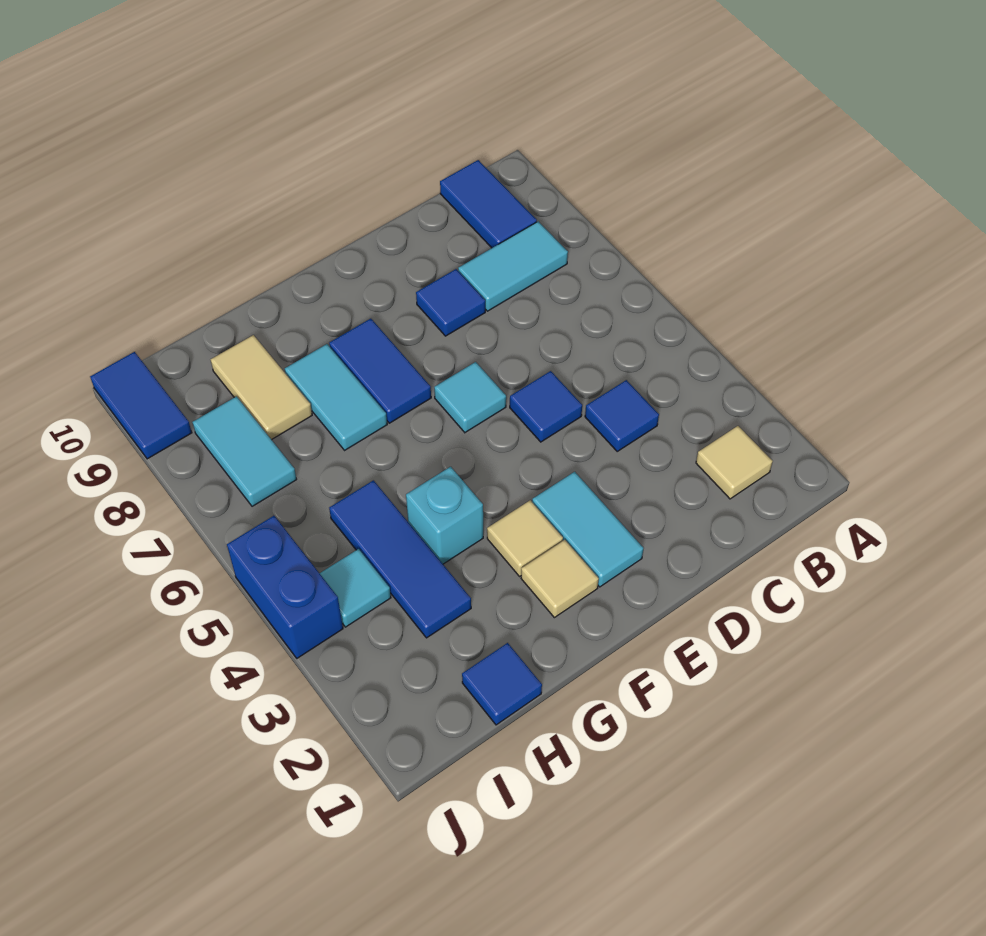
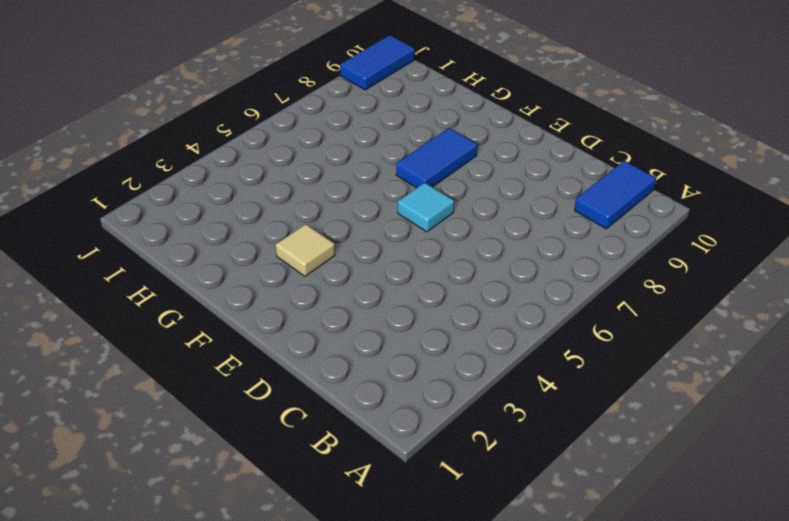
none -> tan tile B2 level 1
none -> cyan tile B8:C8 level 1
none -> blue tile C4 level 1

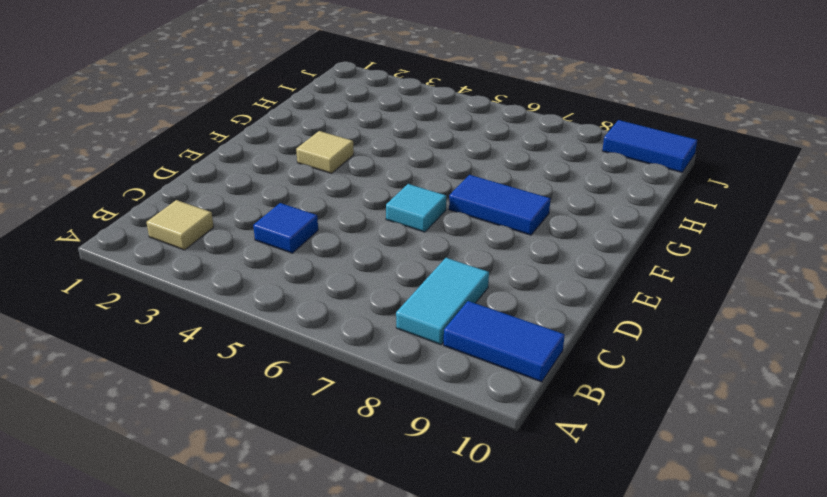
none -> blue tile D5 level 1
none -> blue tile D8 level 1
none -> cyan tile E2:E3 level 1

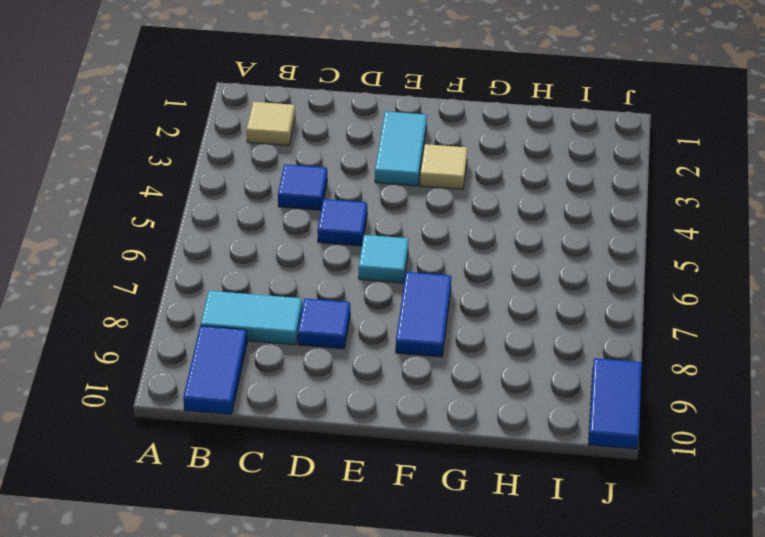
none -> tan tile F2 level 1
none -> cyan brick G4 level 1
none -> cyan tile G7:G8 level 1

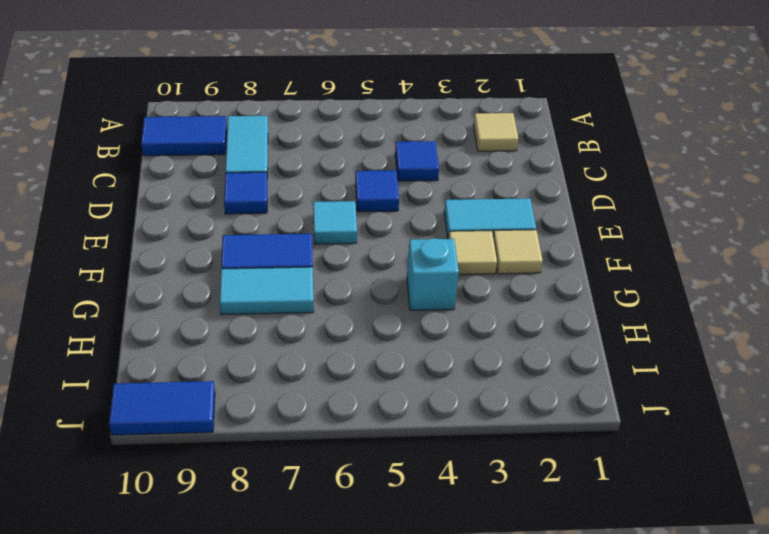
none -> blue tile H1 level 1
none -> blue tile H3:H5 level 1
none -> tan tile H8:H9 level 1

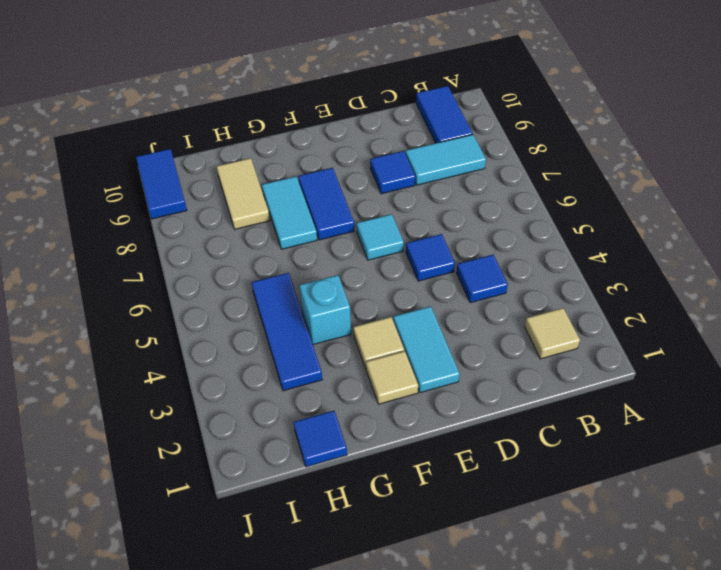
none -> cyan tile I4 level 1
none -> cyan tile I7:I8 level 1
none -> blue brick J4:J5 level 1

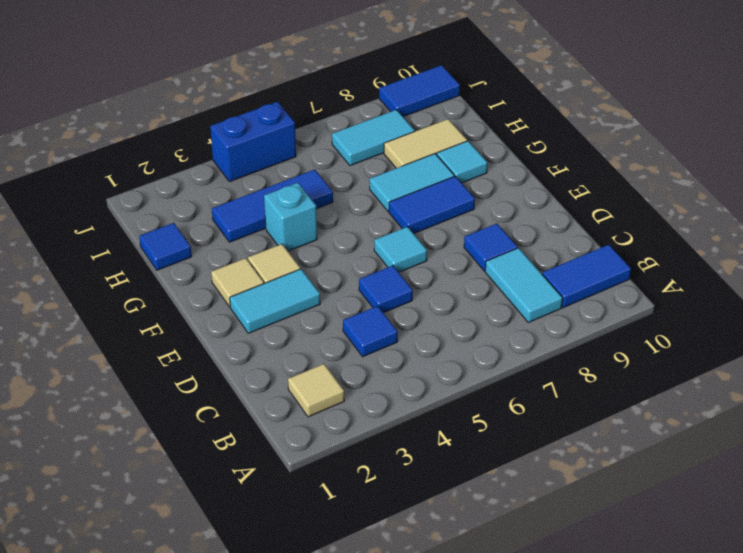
cyan tile G9 level 1 -> cyan tile I4 level 1

